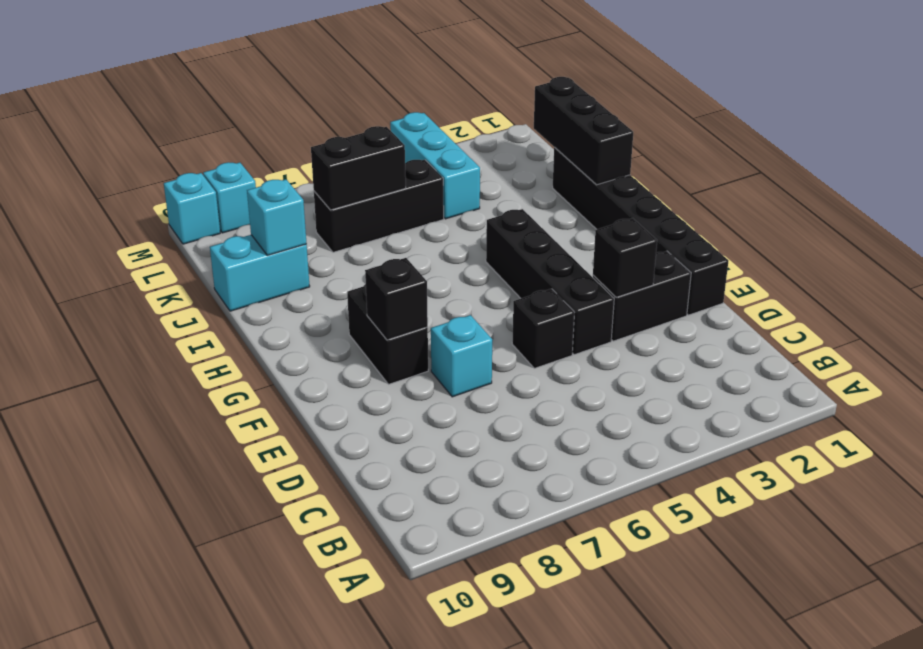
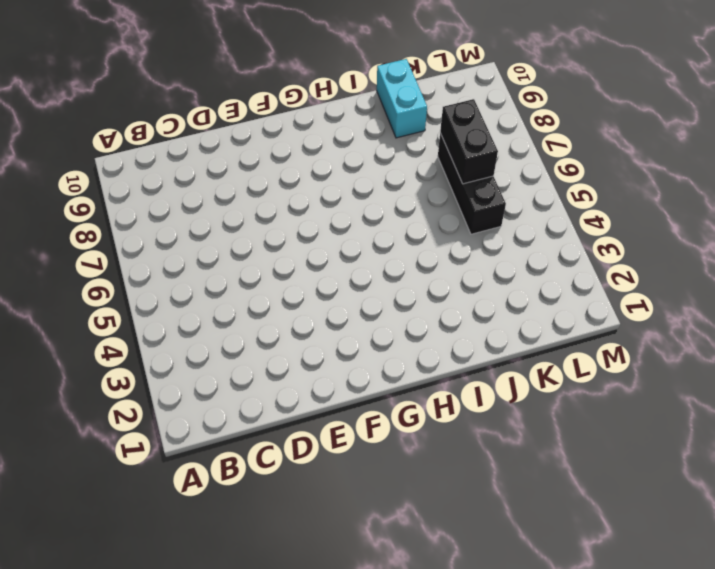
none -> black brick E1:J1 level 1
none -> black brick E2:E3 level 1
none -> black brick E4:H4 level 1

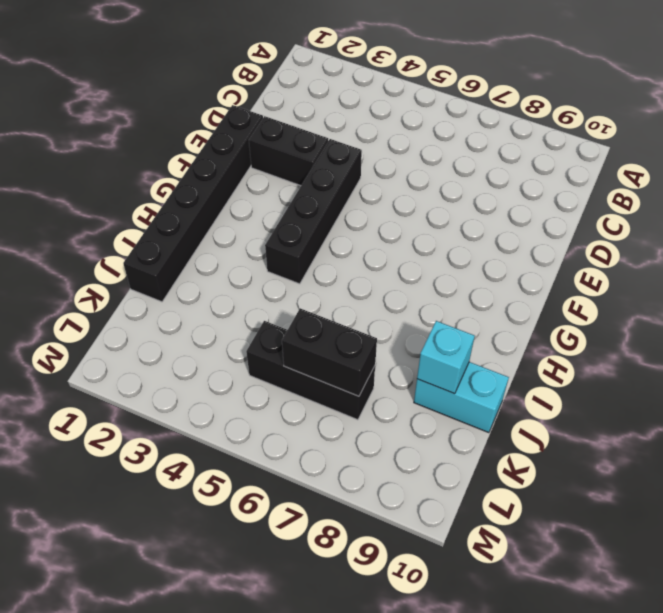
none -> black brick E5 level 1
none -> cyan brick E7 level 1
none -> black brick F8:G8 level 1

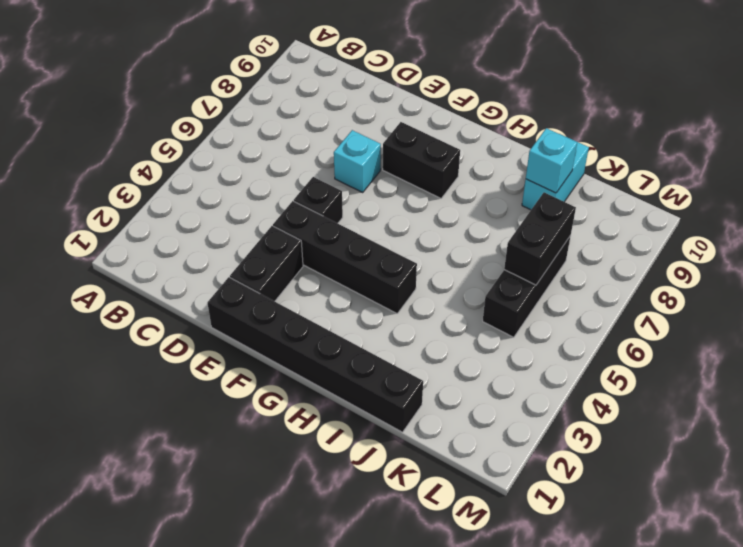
none -> cyan brick K4:M4 level 1
none -> cyan brick M9 level 1
none -> cyan brick M10 level 1

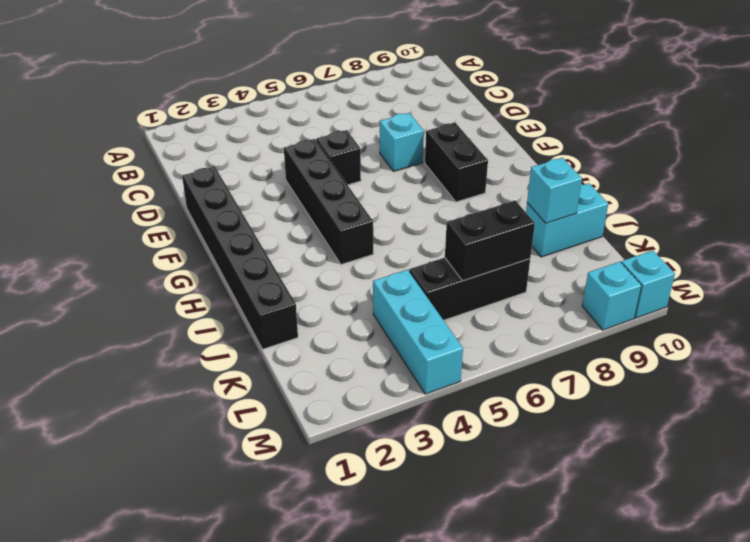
none -> black brick E2:E3 level 1
none -> black brick E3 level 2
none -> black brick F8 level 2

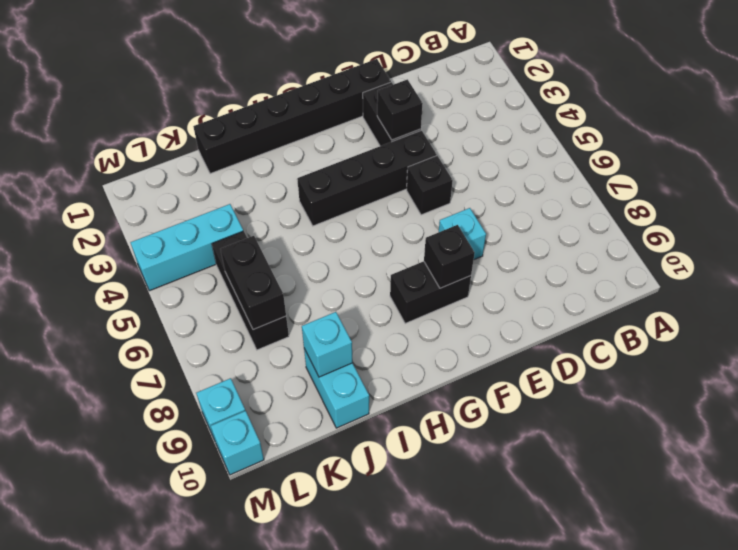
none -> black brick I1:K1 level 2

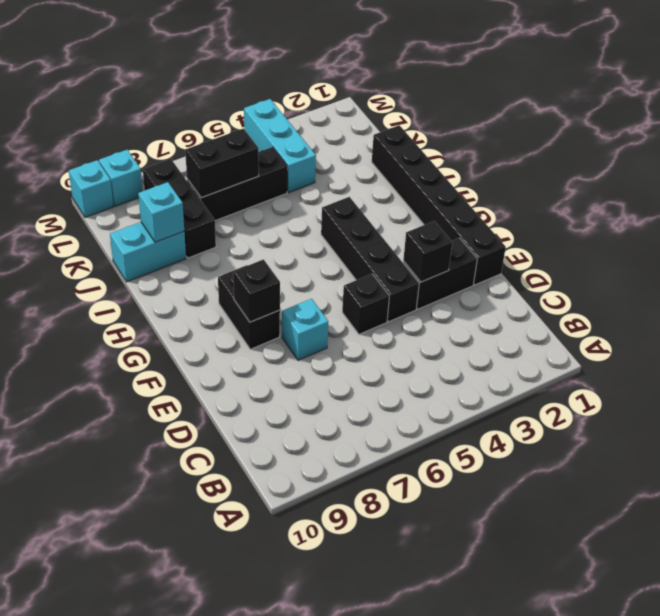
black brick J8:L8 level 1 -> black brick I1:K1 level 2

